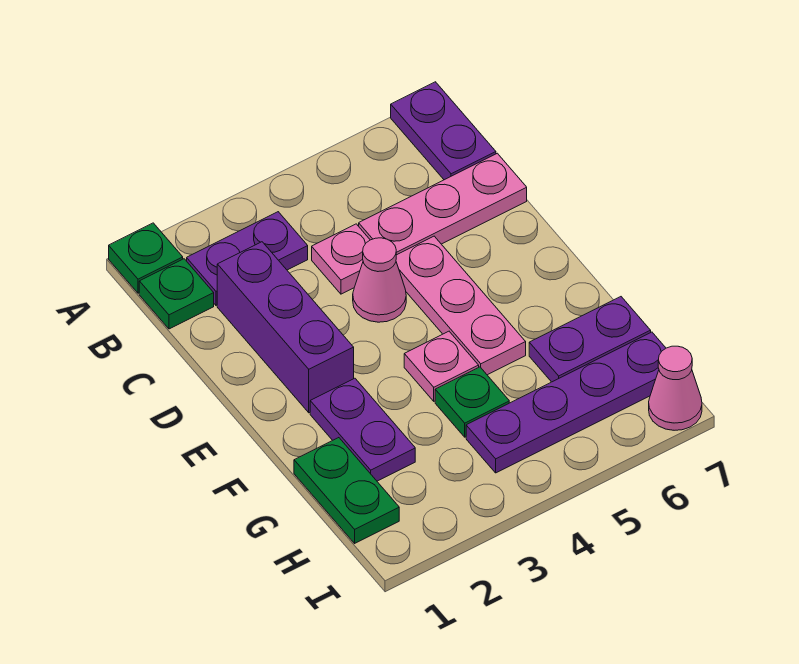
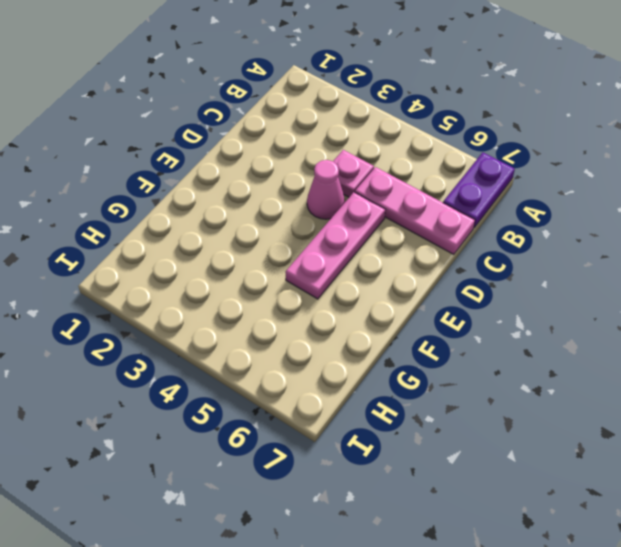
none -> green plate A1 level 1
none -> green plate B1 level 1
none -> purple plate B2:B3 level 1

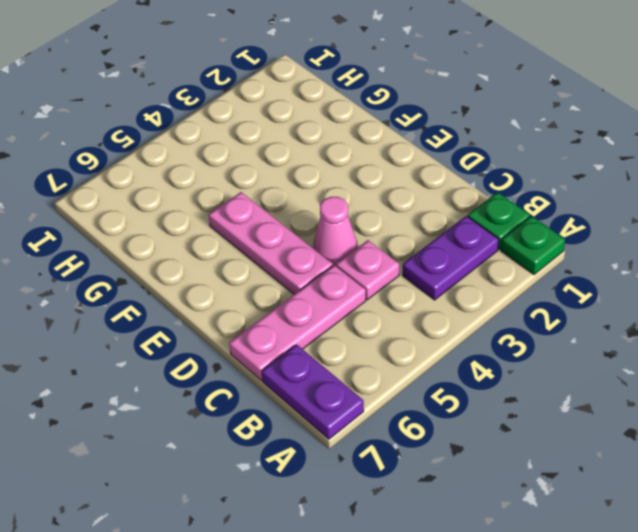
none -> purple brick C2:E2 level 1
none -> purple plate F2:G2 level 1
none -> pink plate F4 level 1

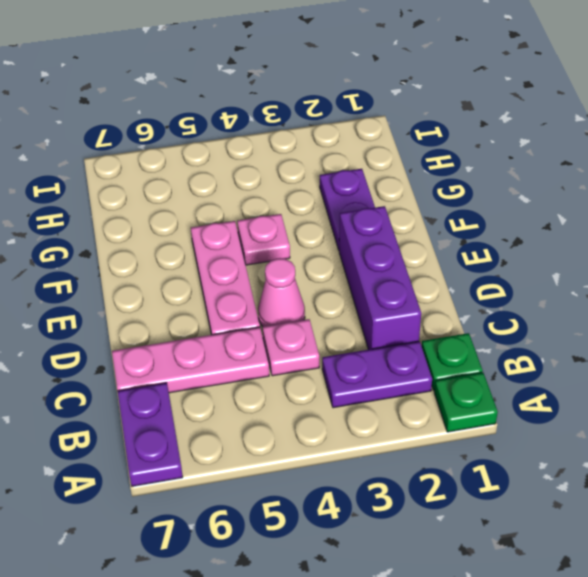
none -> green plate G1:H1 level 1
none -> green plate G4 level 1
none -> purple plate G6:G7 level 1

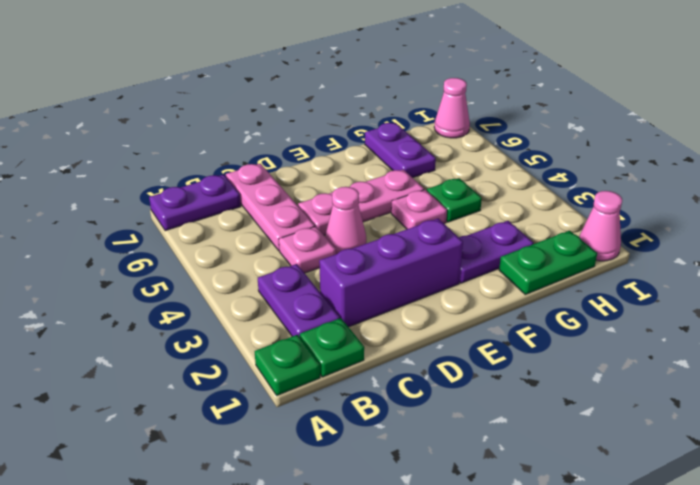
pink cone I1 level 1 -> none
none -> purple plate H4:H7 level 1

